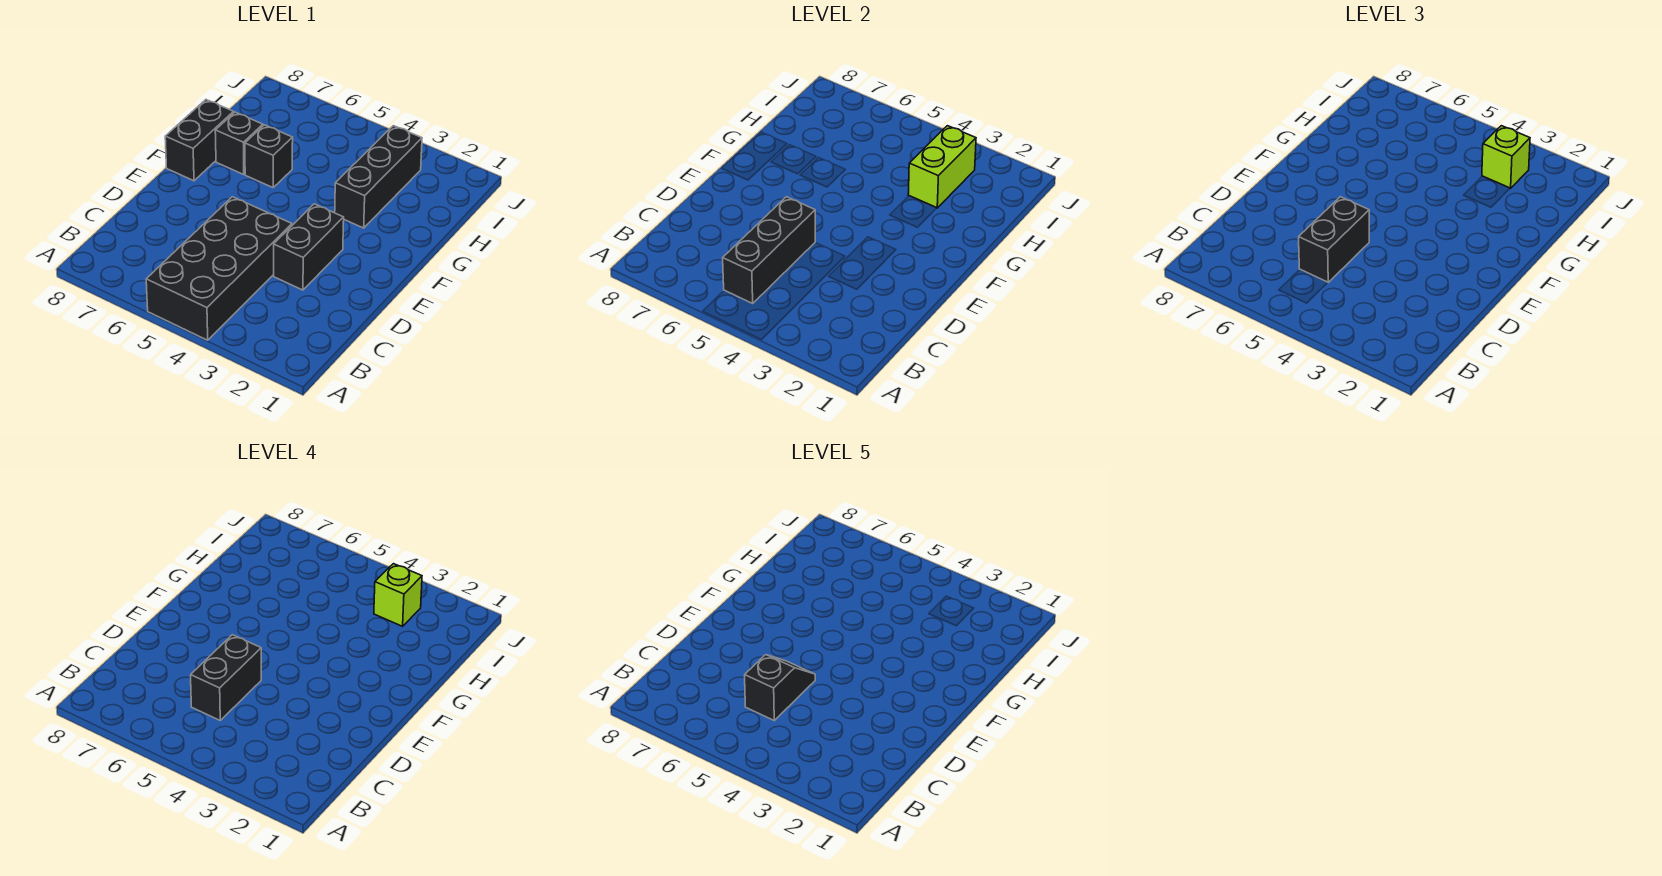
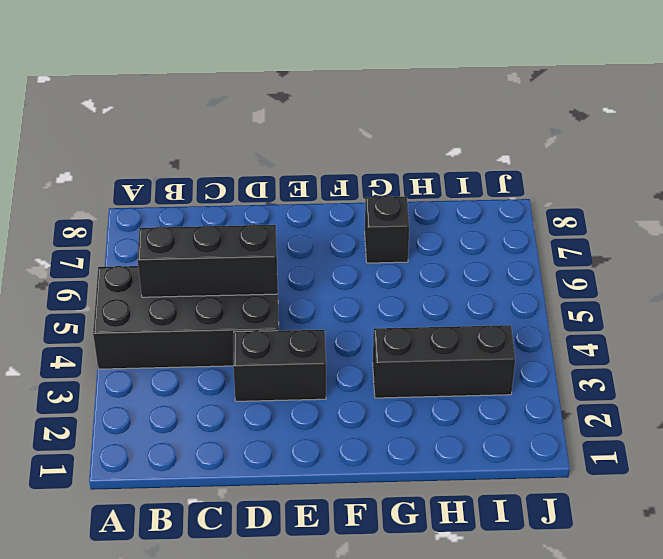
none -> black brick F8:G8 level 1
none -> black brick G6 level 1
none -> lime brick H3:I3 level 2

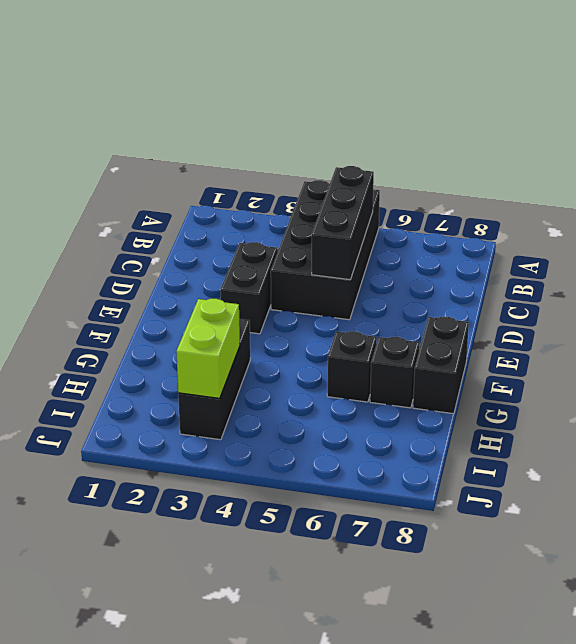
none -> black brick C5:D5 level 3
none -> lime brick I3 level 3
none -> black brick C5:D5 level 4

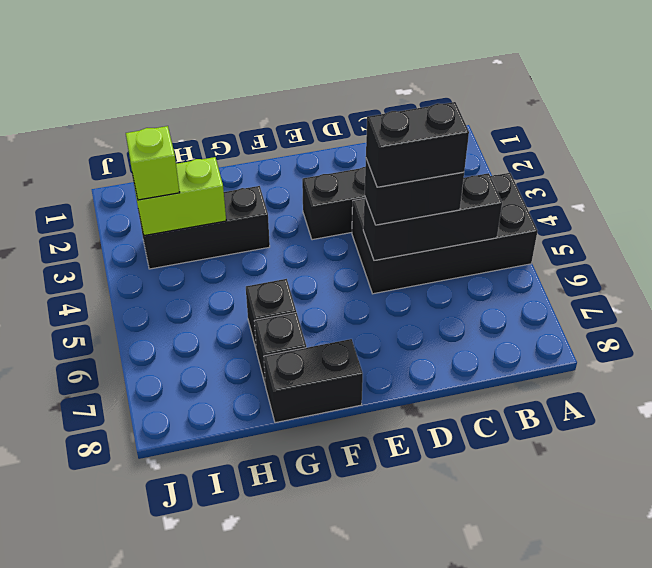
none -> lime brick I3 level 4
none -> black slope C5:D5 level 5 top C

